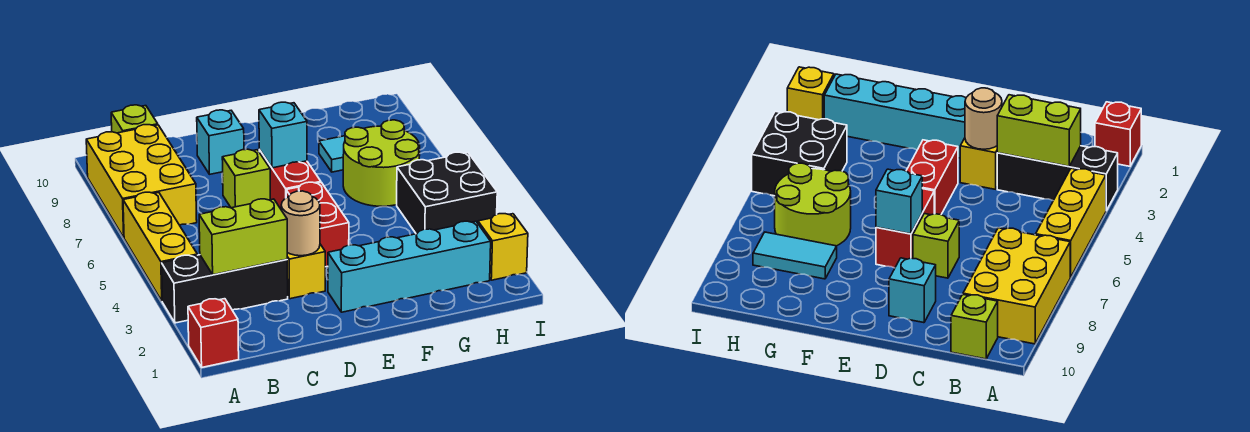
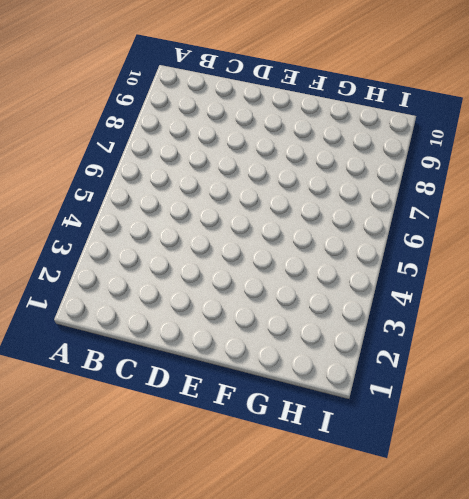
none -> red brick A1 level 1
none -> black brick A3:C3 level 1
none -> yellow brick A4:A6 level 1

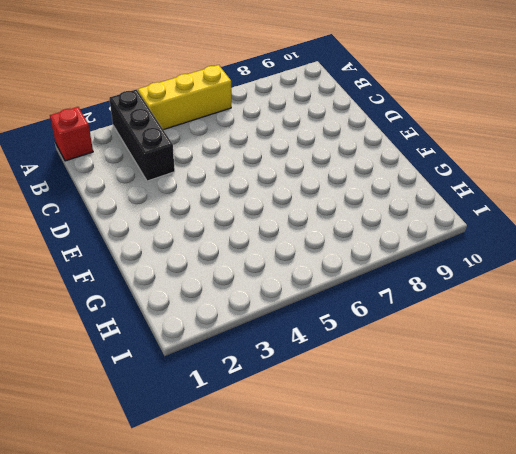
none -> yellow brick A7:B9 level 1
none -> lime brick B10 level 1
none -> yellow brick D3 level 1

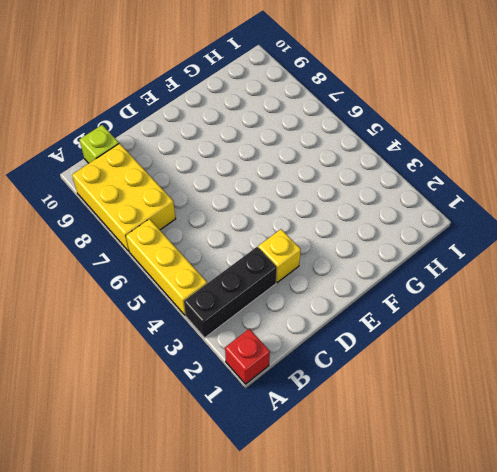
none -> lime brick D7 level 1
none -> cyan brick D9 level 1
none -> cyan brick E2:H2 level 1

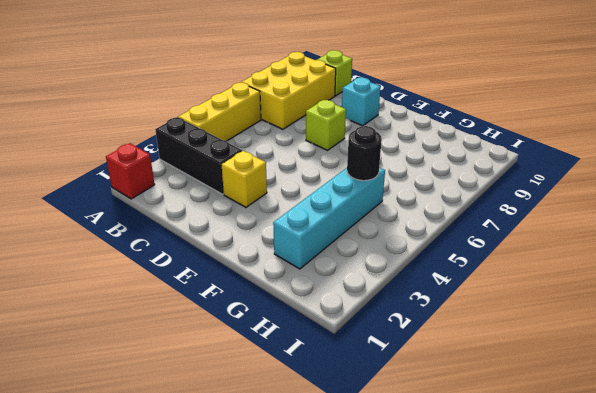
cyan brick G2:G5 level 1 -> cyan brick E2:H2 level 1
black round brick G5 level 2 -> none
none -> red brick E4:E5 level 1
none -> red brick E6:E7 level 1
none -> lime round brick G6:H7 level 1

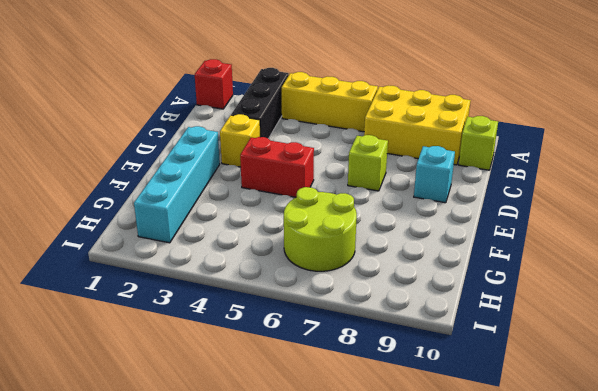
none -> red brick E6:E7 level 1
none -> cyan tile G8:H8 level 1
none -> black brick H4:I5 level 1

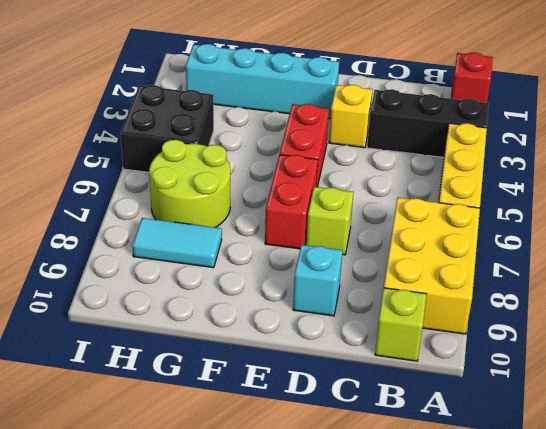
none -> yellow brick I2 level 1
none -> lime brick B3:C3 level 2
none -> tan round brick D3 level 2

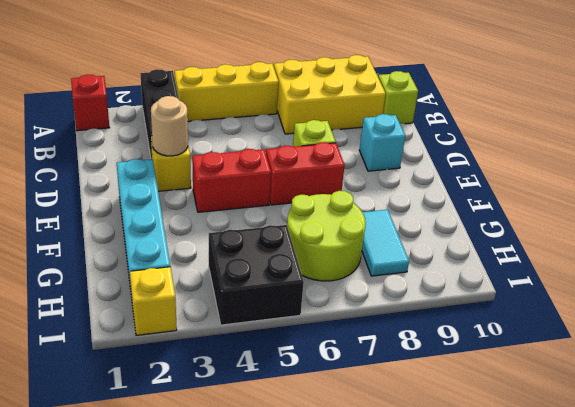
none -> lime brick B3:C3 level 2
none -> cyan brick E7 level 2

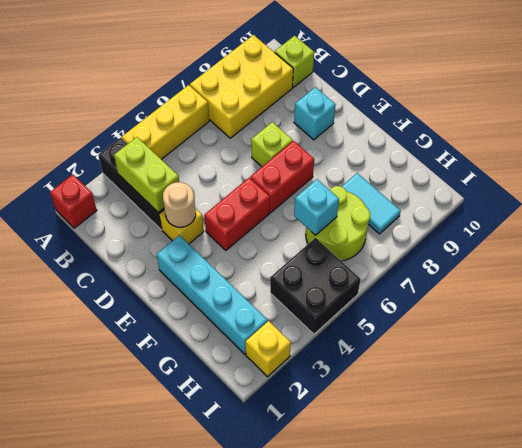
cyan brick G6 level 2 -> cyan brick E7 level 2

